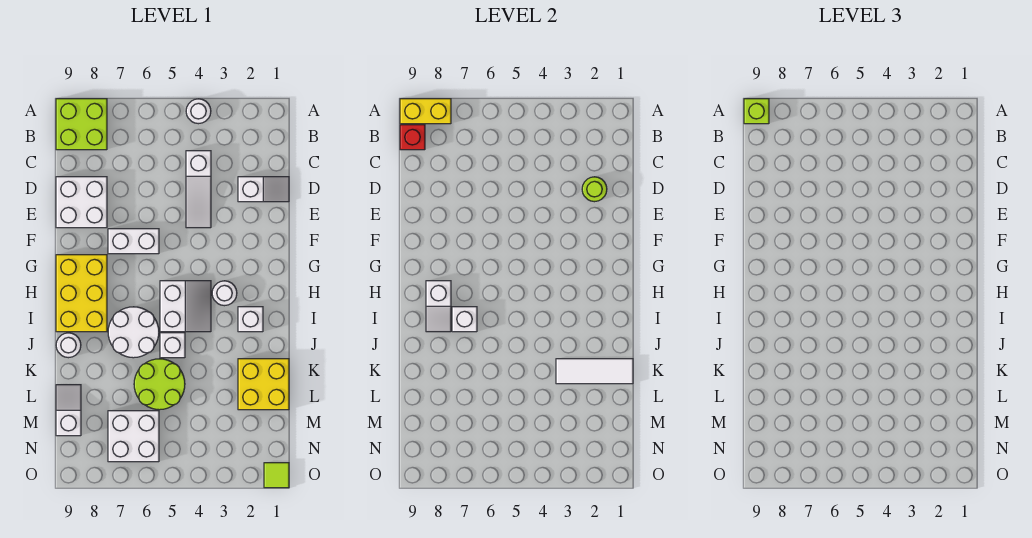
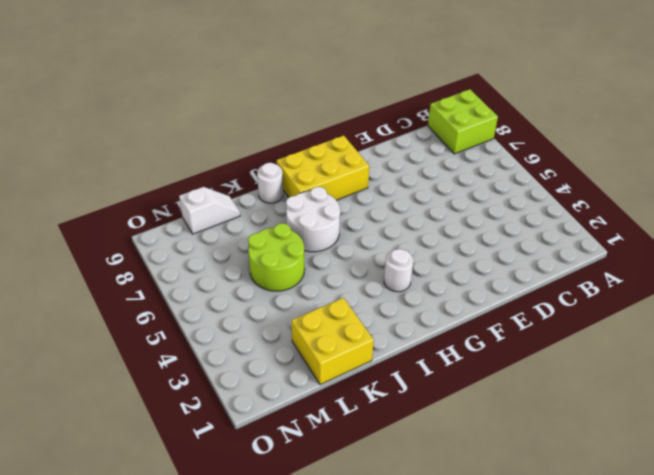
none -> white round brick A4 level 1
none -> white slope C4:E4 level 1 top C
none -> white slope D1:D2 level 1 top 2

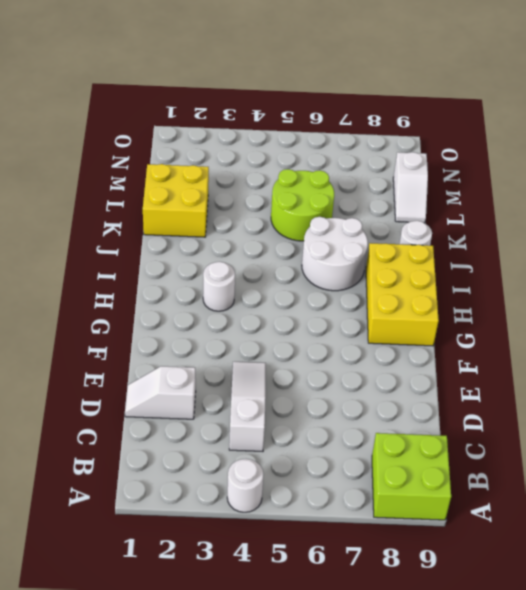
none -> white brick D8:E9 level 1
none -> white brick F6:F7 level 1
none -> white slope H4:I5 level 1 top 5

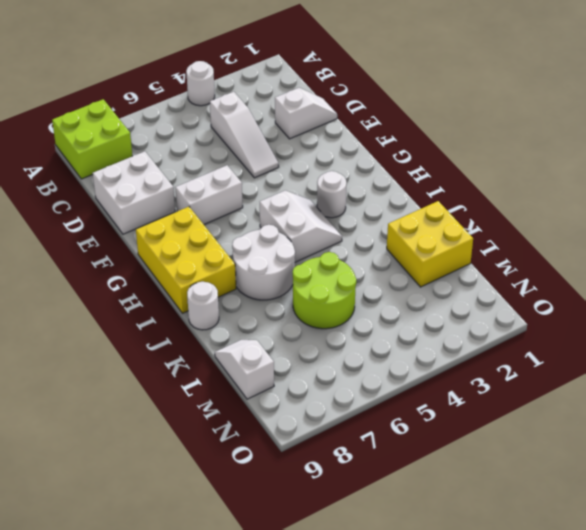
none -> white brick I2 level 1
none -> white brick J5 level 1
none -> white brick M6:N7 level 1

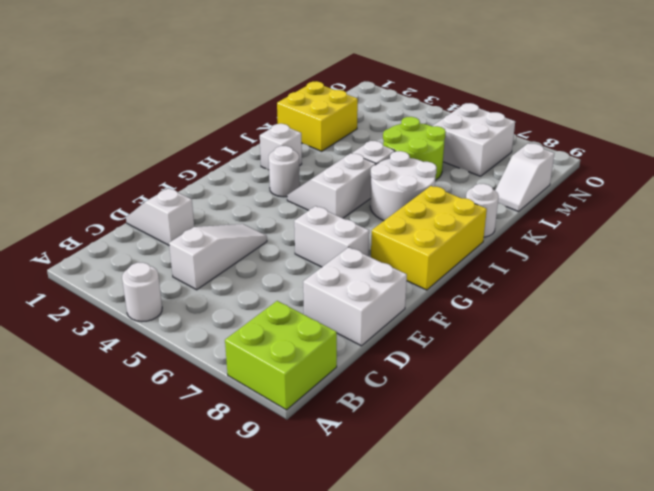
none -> lime tile O1 level 1
none -> yellow brick A8:A9 level 2
none -> red brick B9 level 2

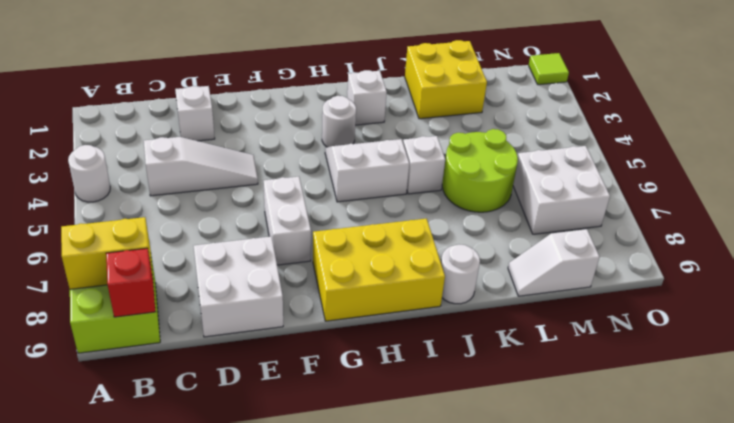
yellow brick A8:B8 level 2 -> yellow brick A8:A9 level 2
none -> white round brick I6:J7 level 1
none -> lime round brick D2 level 2
none -> white slope H8:I8 level 2 top H

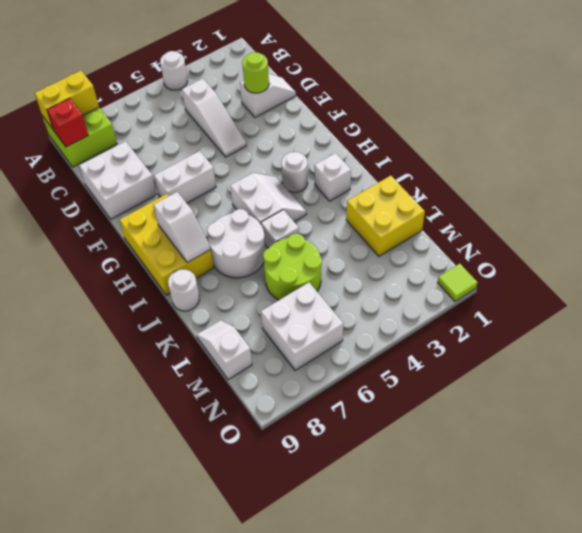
none -> white brick I7 level 2
none -> white tile K1:K3 level 2
none -> lime brick A9 level 3

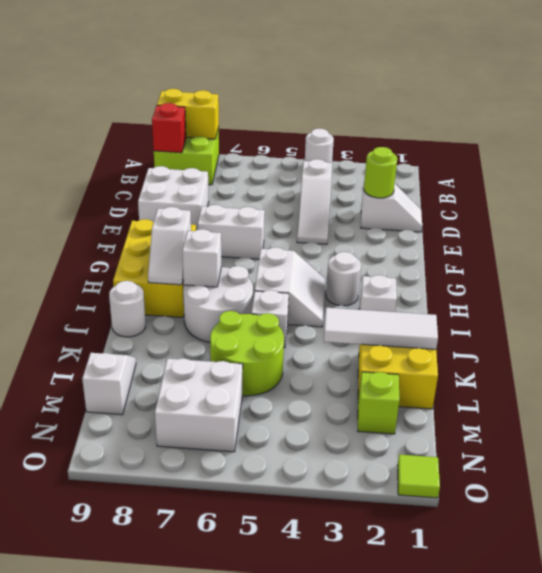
lime brick M2 level 1 -> lime brick A9 level 3

